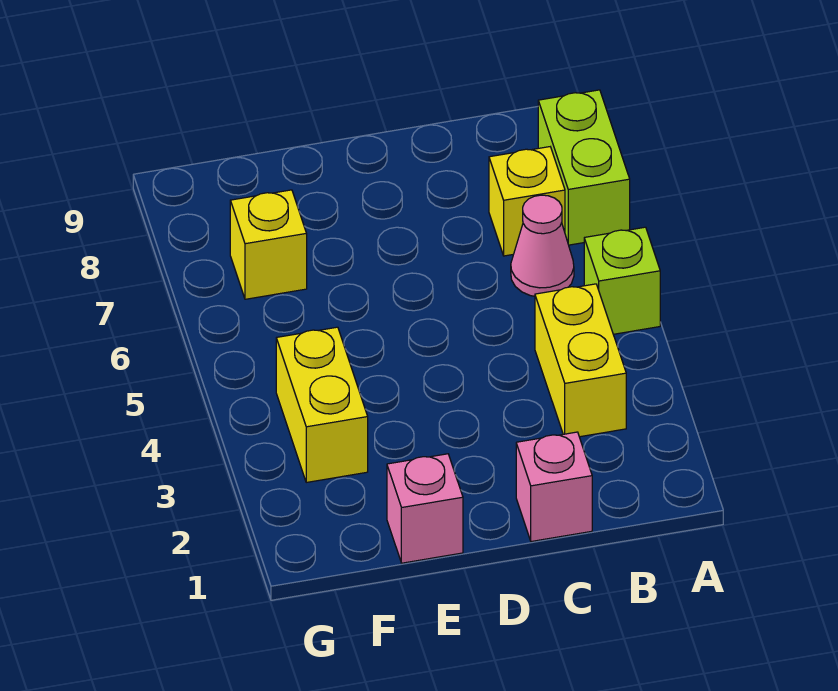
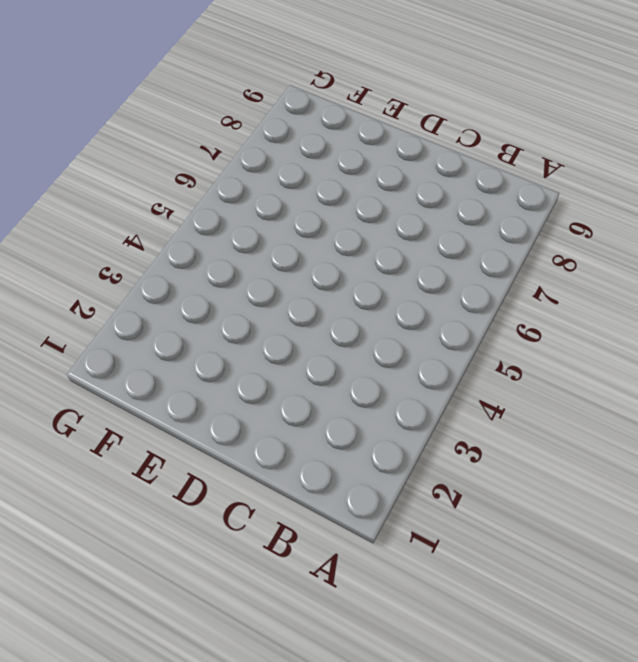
none -> lime brick A5 level 1
none -> lime brick A7:A8 level 1

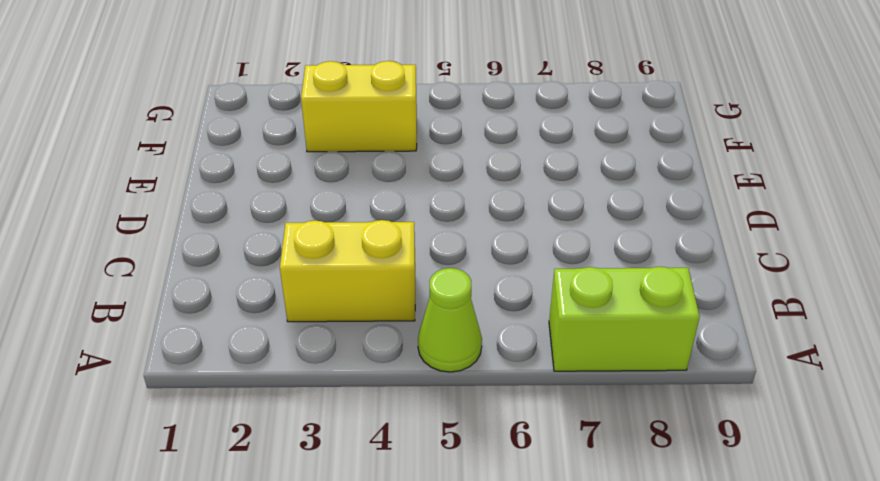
lime cone A5 level 1 -> lime brick A5 level 1
none -> pink cone B6 level 1
none -> yellow brick B7 level 1

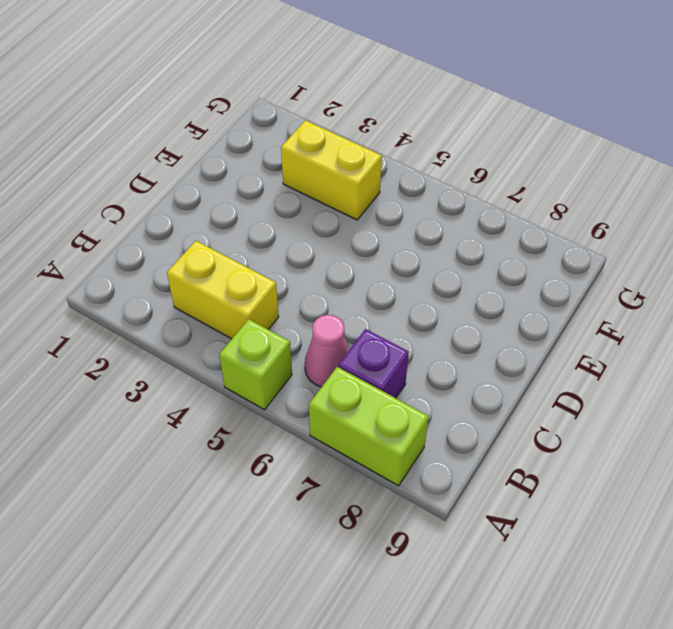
purple brick B7 level 1 -> yellow brick B7 level 1
none -> pink brick C1 level 1
none -> pink brick E1 level 1

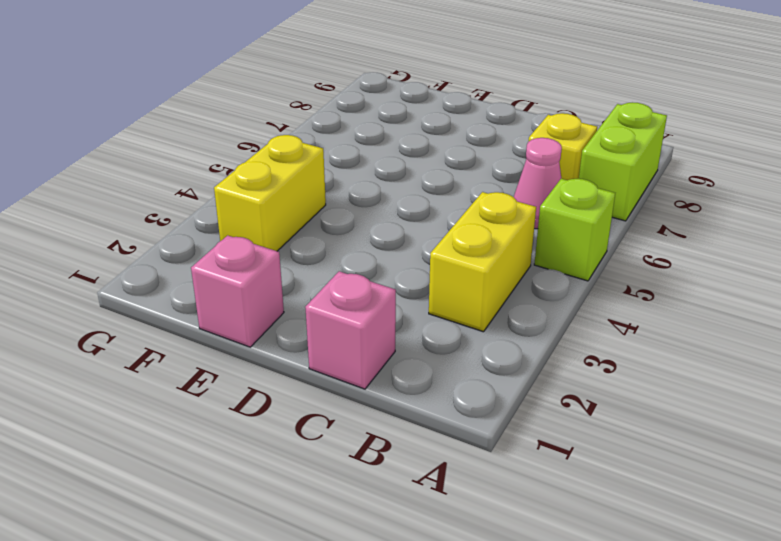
none -> yellow brick F7 level 1

